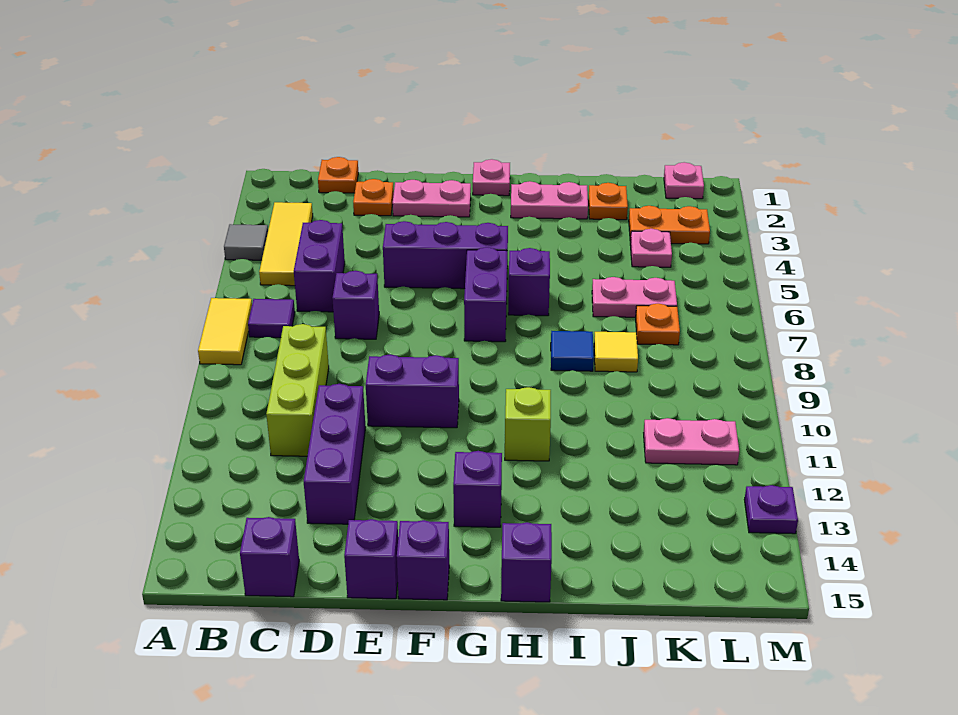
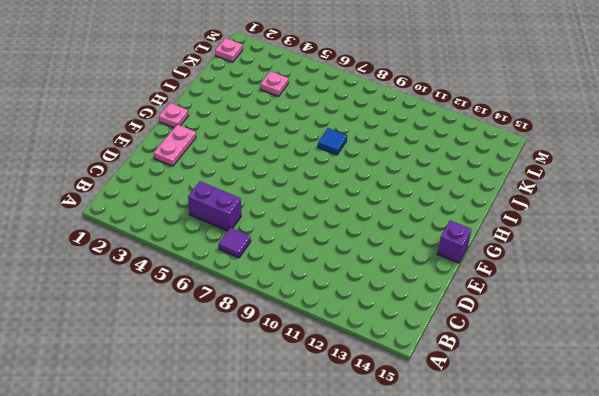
none -> grey tile A4 level 1
none -> yellow tile A7:A8 level 1
none -> yellow tile B3:B5 level 1
none -> orange plate C1 level 1

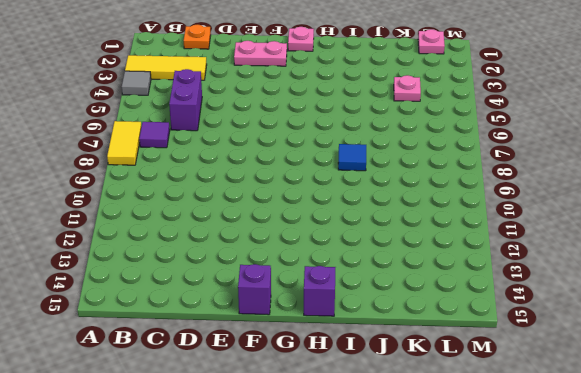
yellow tile A3:C3 level 1 -> yellow tile B3:B5 level 1
none -> lime brick C9:C11 level 1
none -> purple brick C15 level 1
none -> orange plate D2 level 1
none -> purple brick D7 level 1

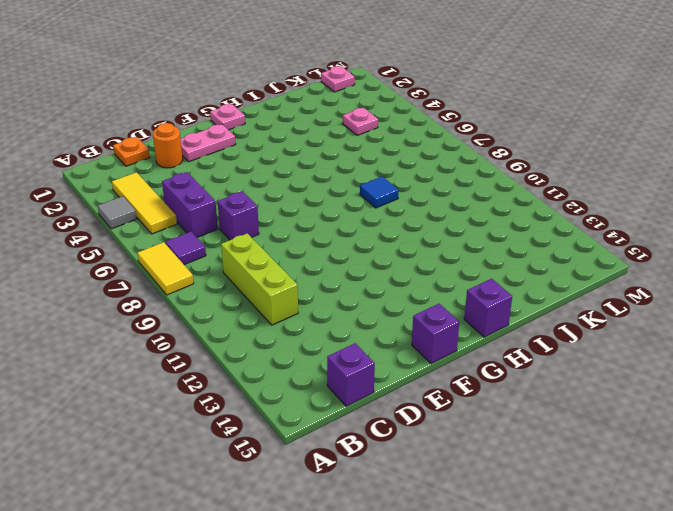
orange round brick D2 level 1 -> orange plate D2 level 1
none -> purple brick D11:D13 level 1
none -> purple brick E5:G5 level 1
none -> purple brick E10:F10 level 1
none -> purple brick E15 level 1

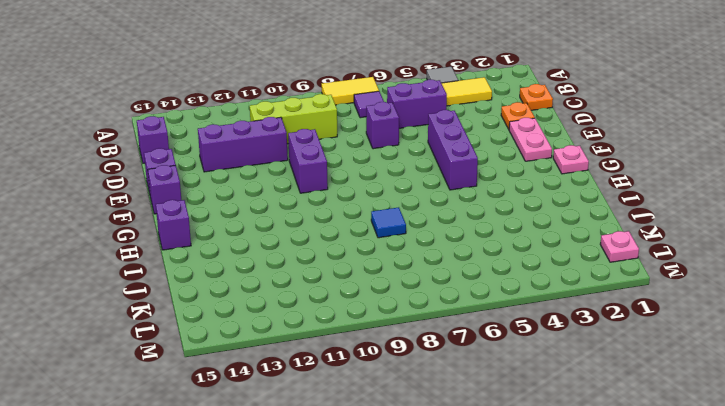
none -> purple brick G6:G7 level 1
none -> purple brick G13 level 1
none -> pink plate H2:I2 level 1
none -> purple brick H6 level 1

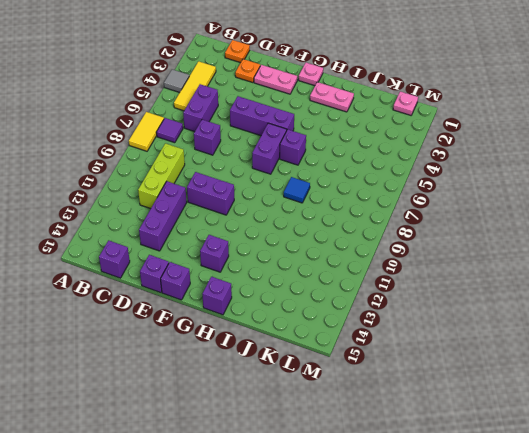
none -> lime brick H11 level 1
none -> orange plate J2 level 1
none -> pink plate J6:K6 level 1
none -> yellow tile J8 level 1

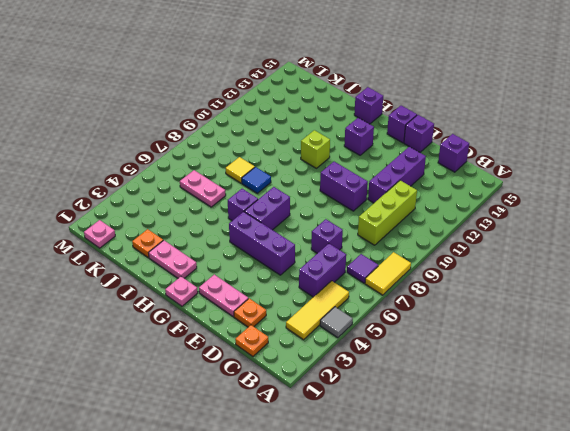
none -> orange plate K3:L3 level 1
none -> pink plate K4 level 1
none -> orange plate K7 level 1
none -> pink plate K11:L11 level 1

